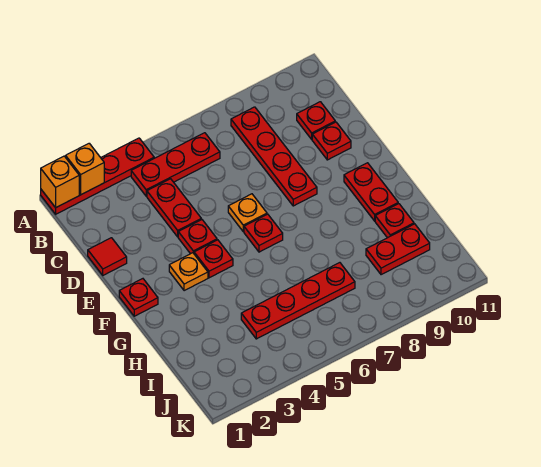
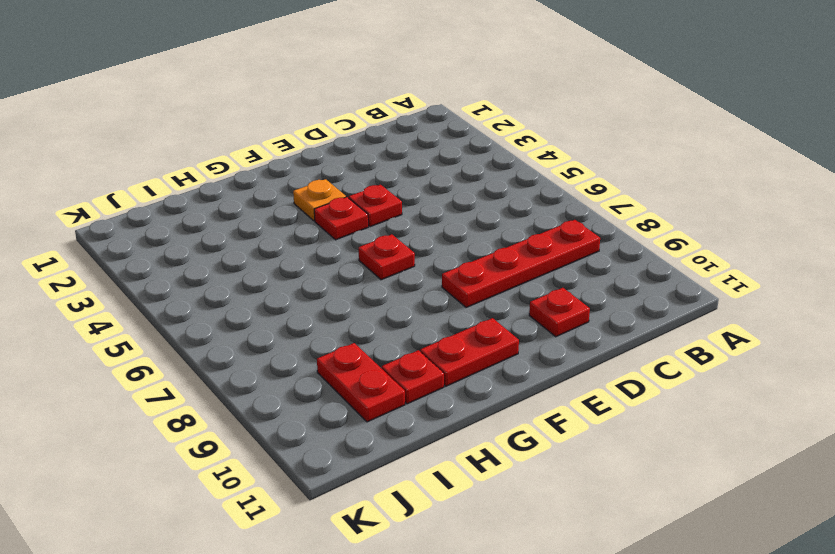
none -> red plate A1:A4 level 1
none -> red plate B4:B6 level 1
none -> red plate C4:D4 level 1

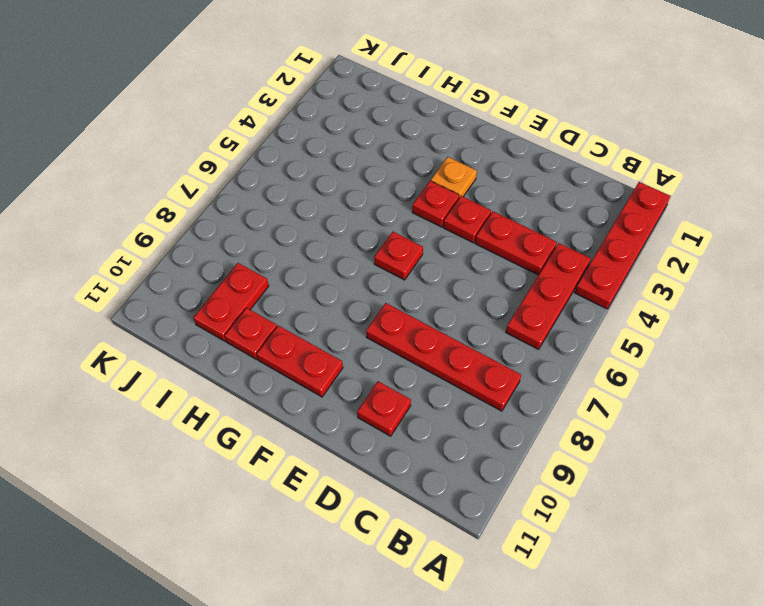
none -> red plate C10 level 1
none -> red tile D1 level 1
none -> orange plate E6 level 1

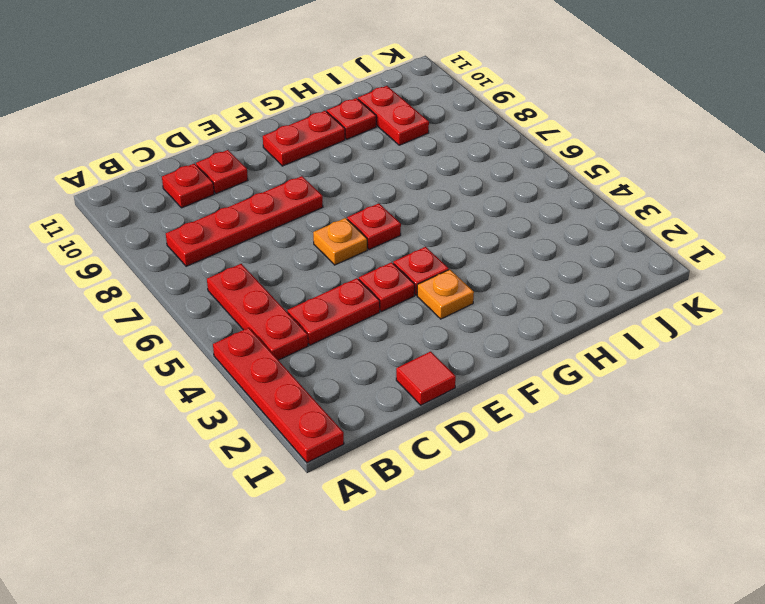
none -> red plate F1 level 1
none -> red plate I4:I7 level 1
none -> orange brick A1 level 2

